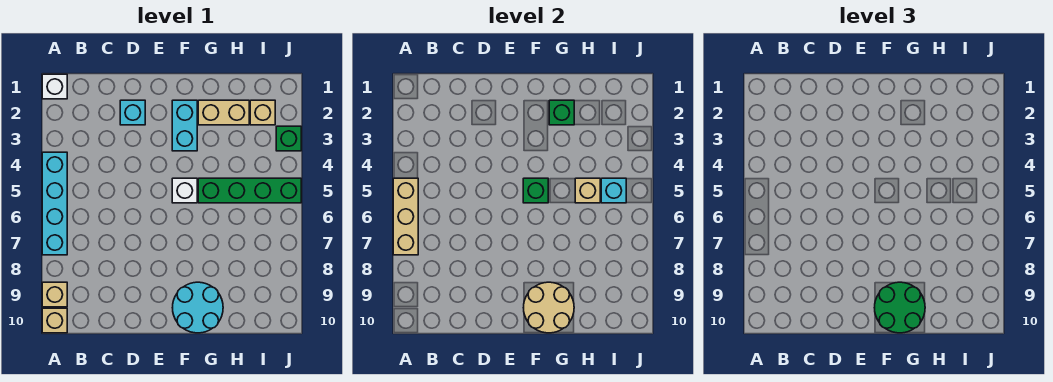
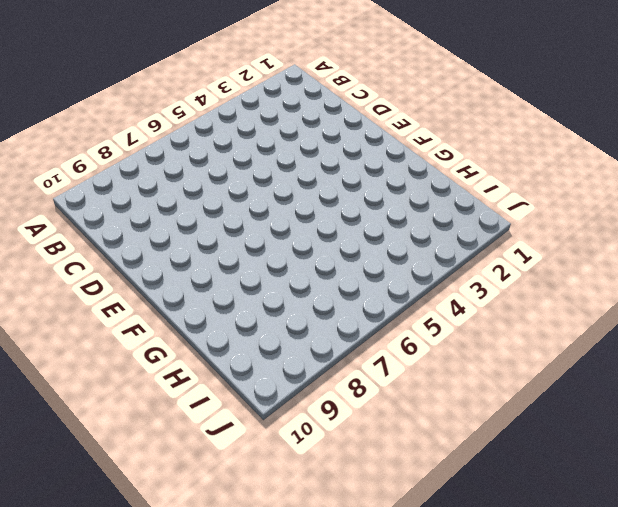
none -> white brick A1 level 1
none -> cyan brick A4:A7 level 1
none -> tan brick A9 level 1

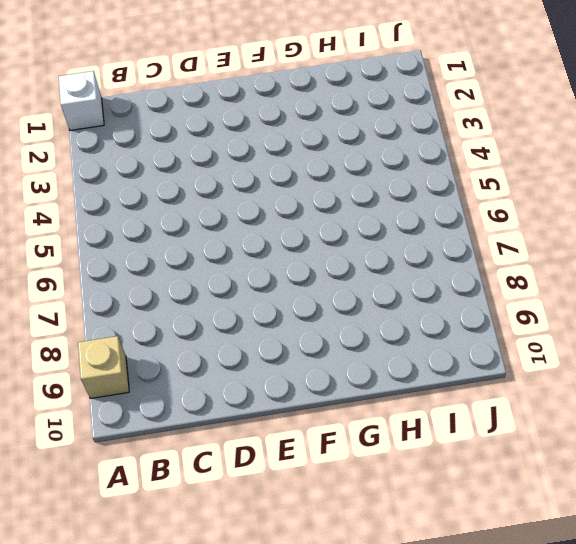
none -> cyan brick A4:A7 level 1
none -> tan brick A10 level 1
none -> cyan brick D2 level 1

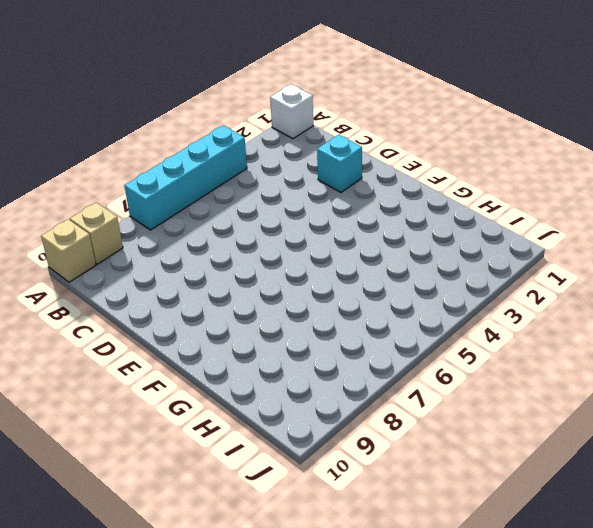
none -> cyan brick F2:F3 level 1
none -> white brick F5 level 1
none -> cyan round brick F9:G10 level 1

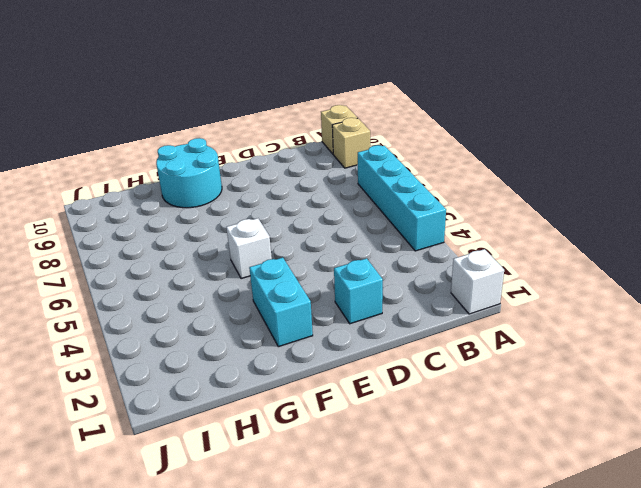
none -> tan brick G2:H2 level 1
none -> green brick G5:J5 level 1
none -> tan brick I2 level 1

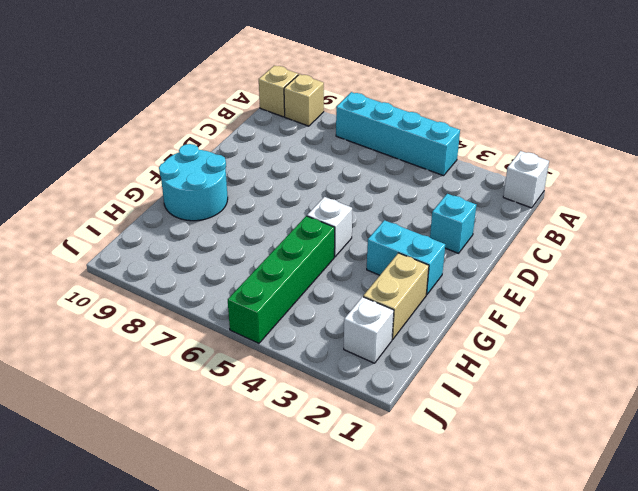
white brick I2 level 1 -> tan brick I2 level 1
none -> green brick J3 level 1
none -> tan brick A5:A7 level 2
none -> green brick F5 level 2

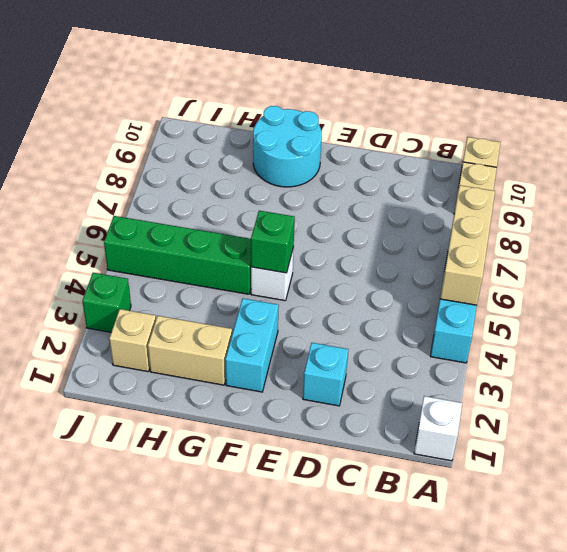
none -> tan round brick F9:G10 level 2
none -> green brick G2 level 2
none -> tan brick H5 level 2

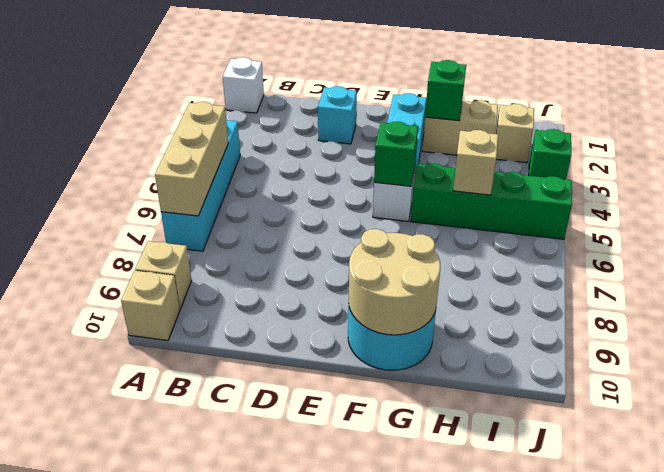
none -> cyan brick I5 level 2
none -> green round brick F9:G10 level 3

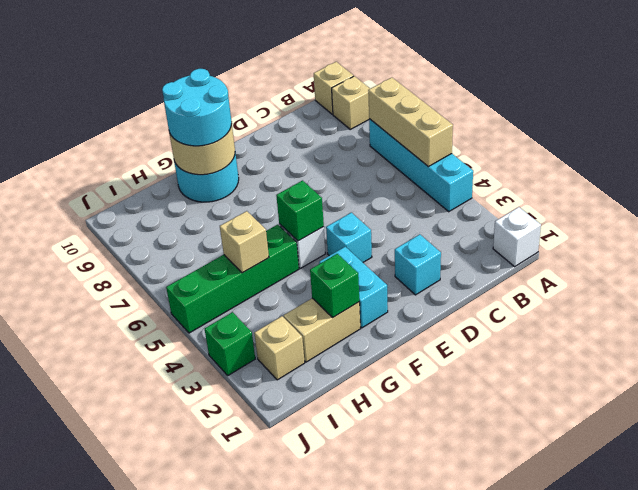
cyan brick E4 level 1 -> cyan brick I5 level 2
cyan round brick F9:G10 level 3 -> green round brick F9:G10 level 3

